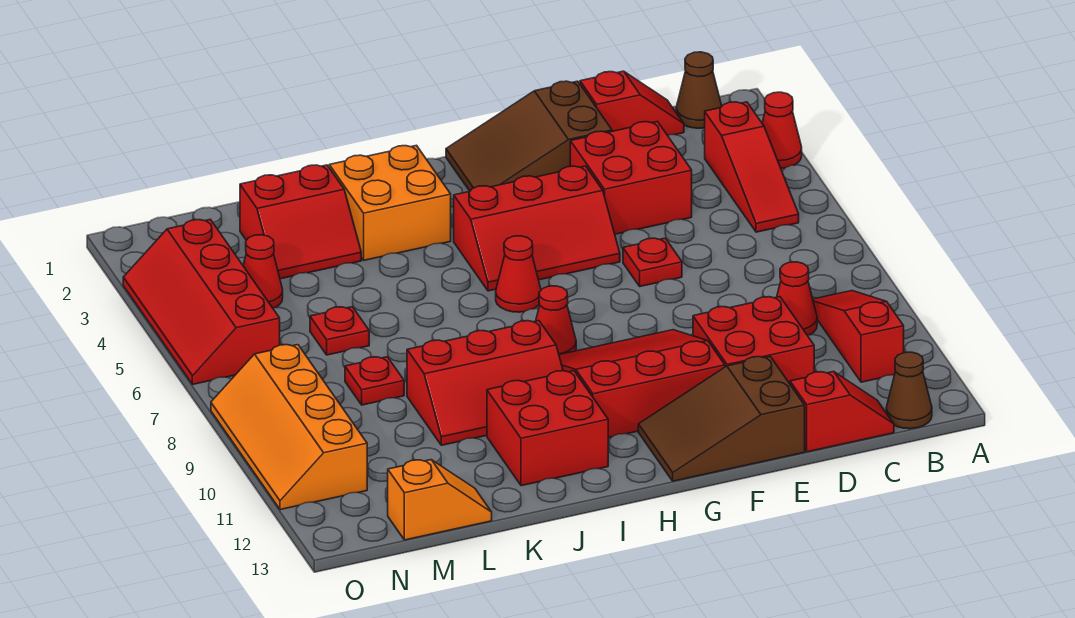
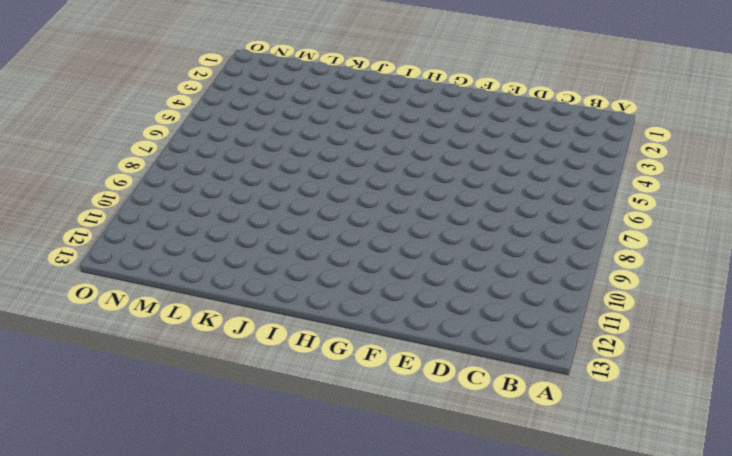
none -> red cone A3 level 1
none -> brown cone B1 level 1
none -> red slope B3:B5 level 1 top 3

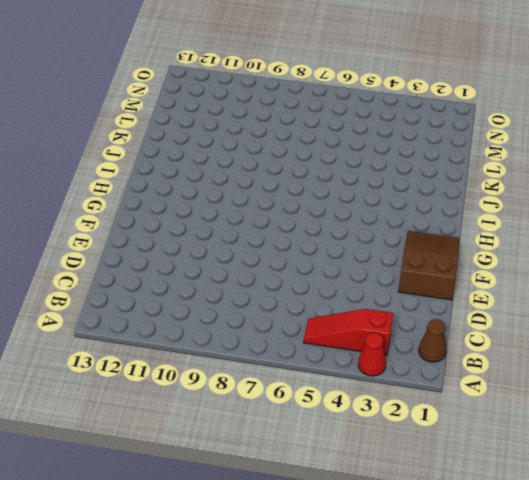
none -> red slope B9:B11 level 1 top 11
none -> brown cone B13 level 1
none -> red slope C1:D1 level 1 top D

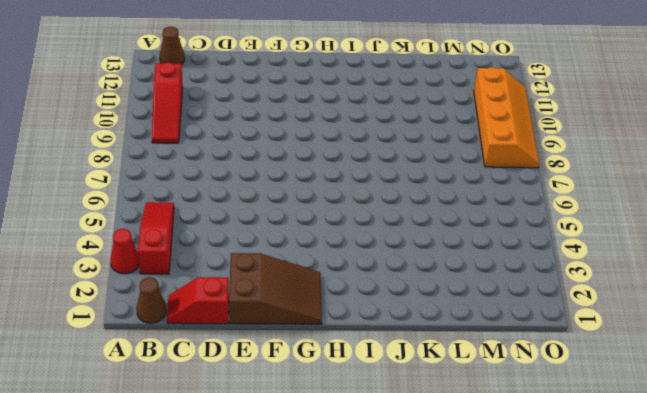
none -> red cone C9 level 1
none -> red slope C13:D13 level 1 top D
none -> red brick D3:E4 level 1

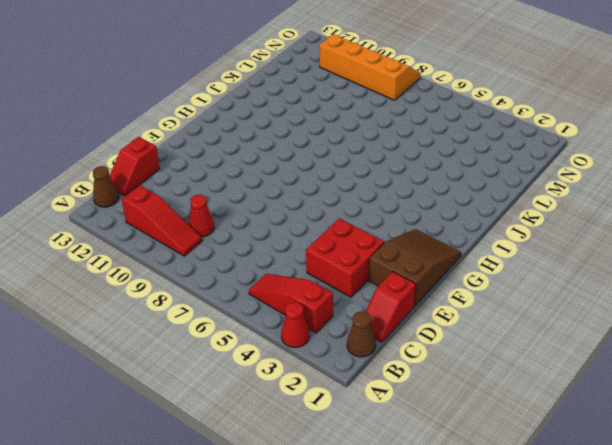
none -> red brick D10:E11 level 1
none -> red plate E6 level 1
none -> brown slope E12:G13 level 1 top E

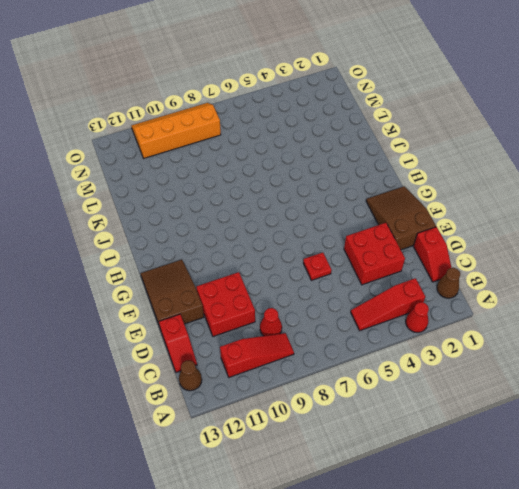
none -> red slope F4:H5 level 1 top 4
none -> red slope F9:H11 level 1 top 11
none -> red cone H6 level 1

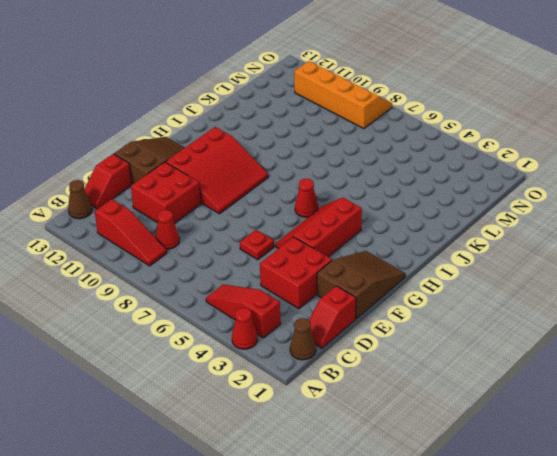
none -> red cone H8 level 1
none -> orange brick I2:J3 level 1
none -> red slope I9:K10 level 1 top 9

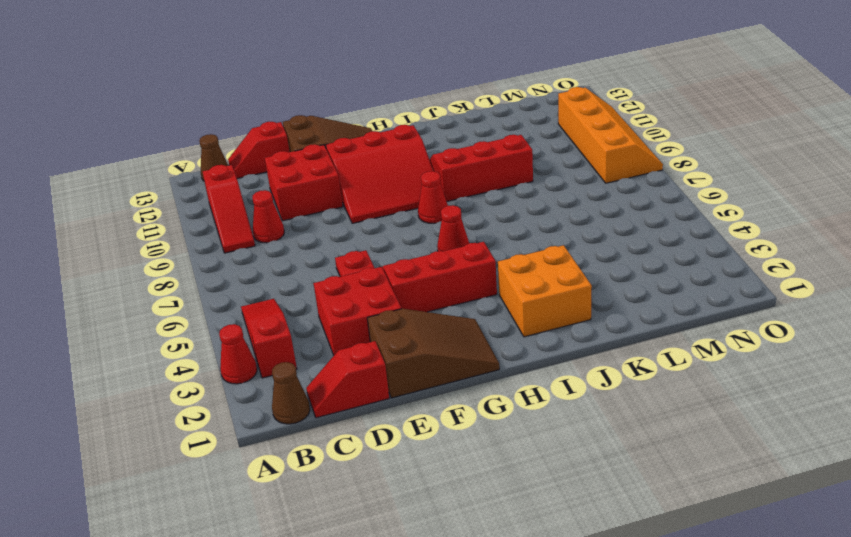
none -> red brick I11:J12 level 1
none -> red slope K2:L3 level 1 top 2
none -> red plate L6 level 1

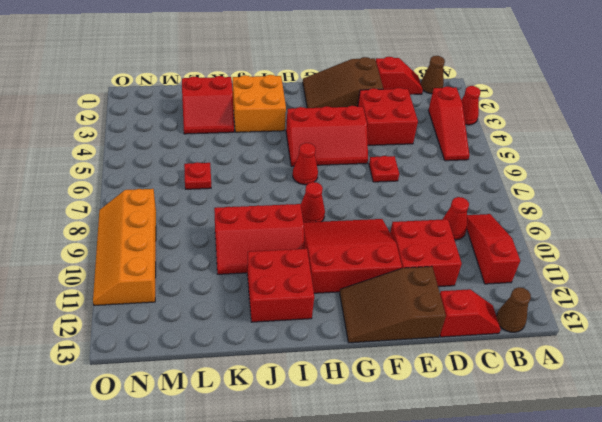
none -> red plate L8 level 1
none -> orange slope L13:M13 level 1 top M
none -> red cone M4 level 1

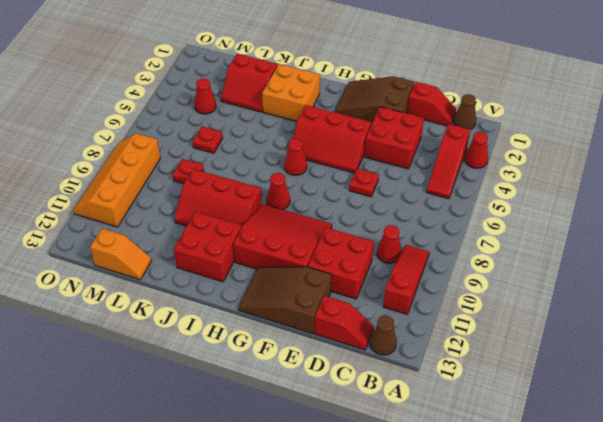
none -> red slope N3:O6 level 1 top N

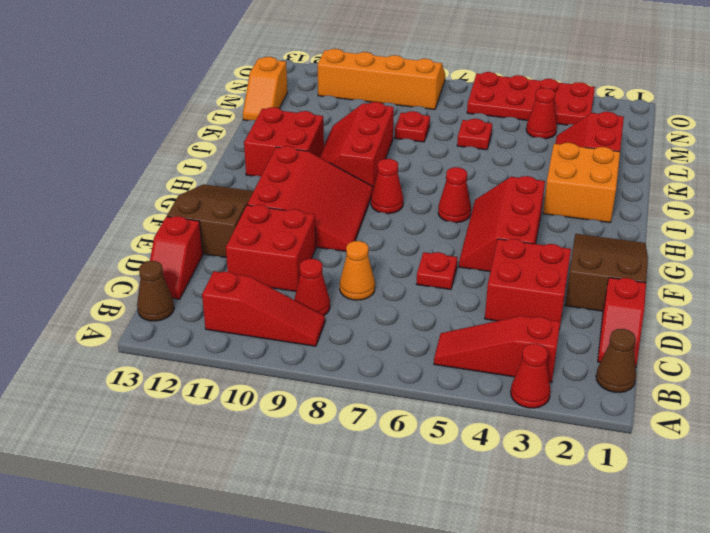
orange cone D8 level 1 -> none
red plate N3:O6 level 1 -> red slope N3:O6 level 1 top N

